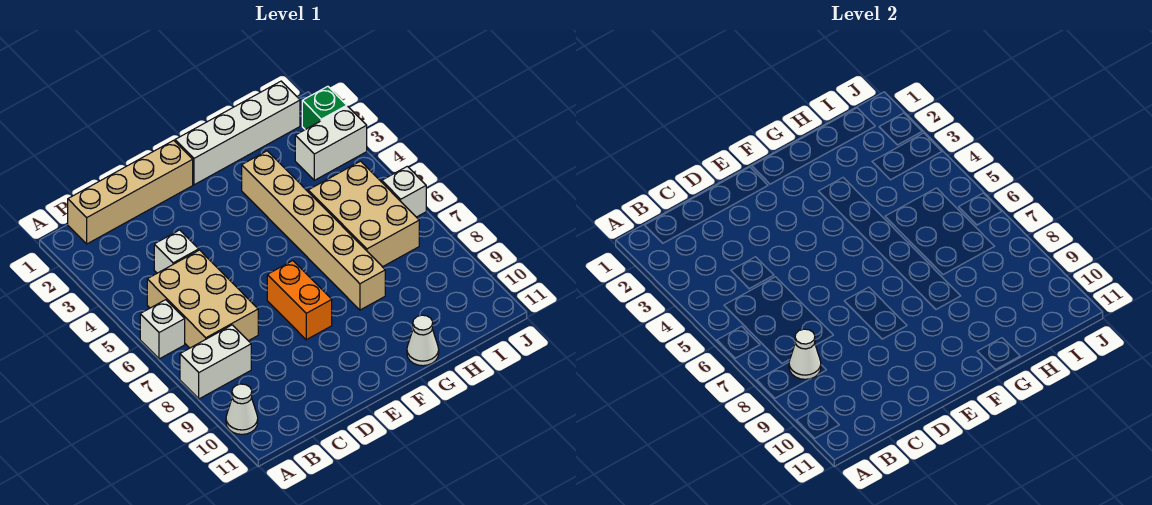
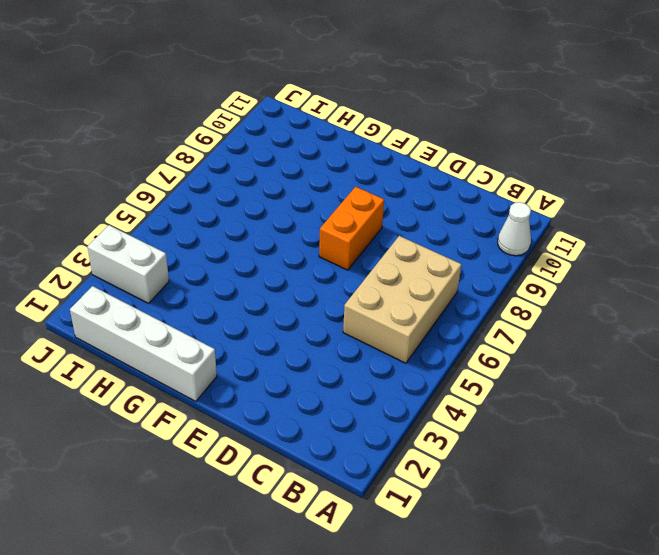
none -> white brick A6 level 1
none -> white brick A8:B8 level 1
none -> tan brick B1:E1 level 1

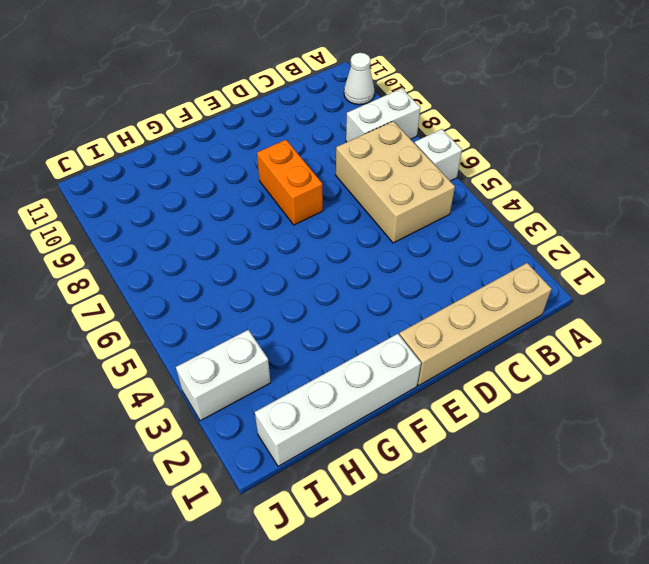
none -> white brick C4 level 1
none -> tan brick G3:G8 level 1
none -> white cone G11 level 1

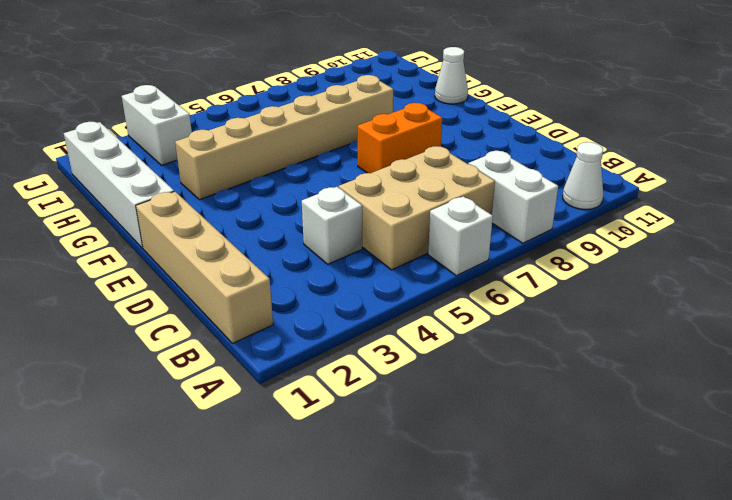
none -> tan brick H5:I7 level 1
none -> green brick J2 level 1
none -> white brick J6 level 1

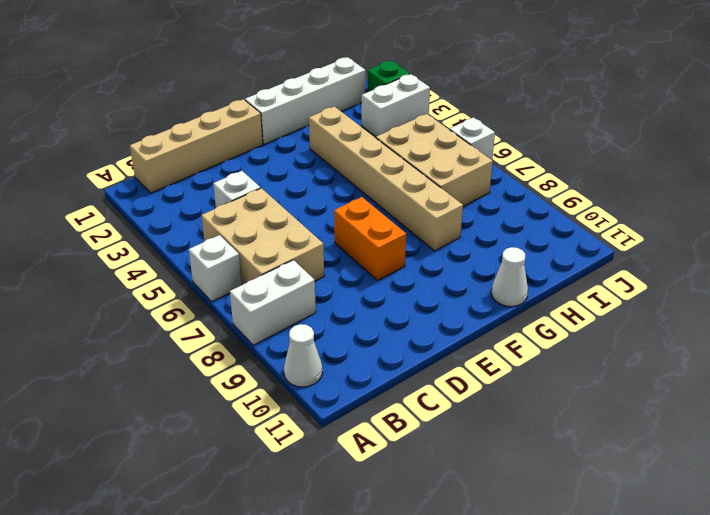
none -> white cone B8 level 2

